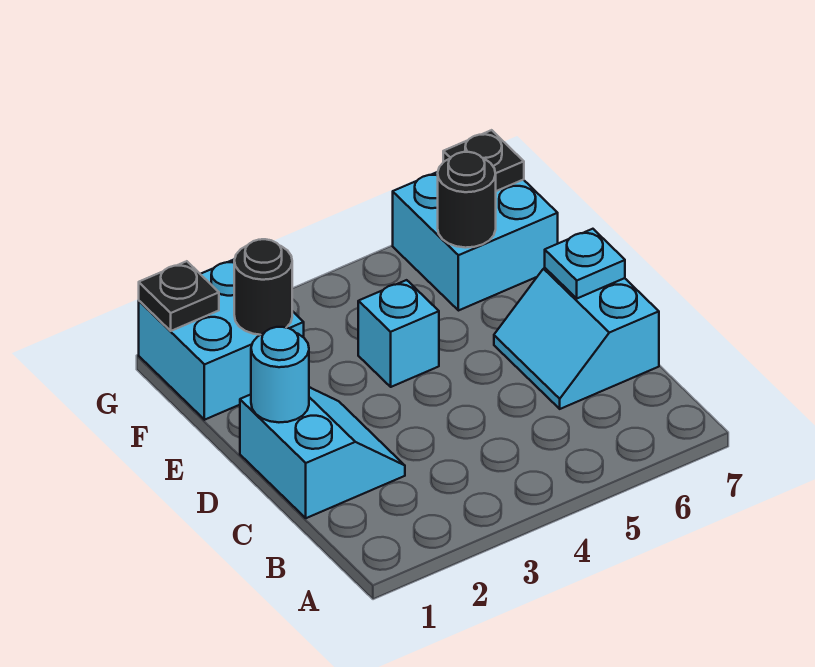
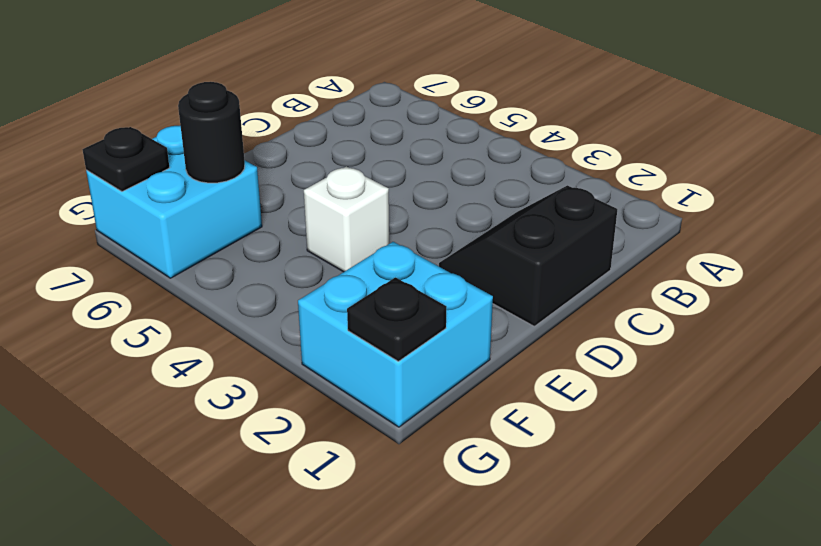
black slope C1:D2 level 1 top 1 -> cyan slope C1:D2 level 1 top 1
white brick E4 level 1 -> cyan brick E4 level 1
none -> cyan slope C6:D7 level 1 top 7
none -> cyan round brick D1 level 2

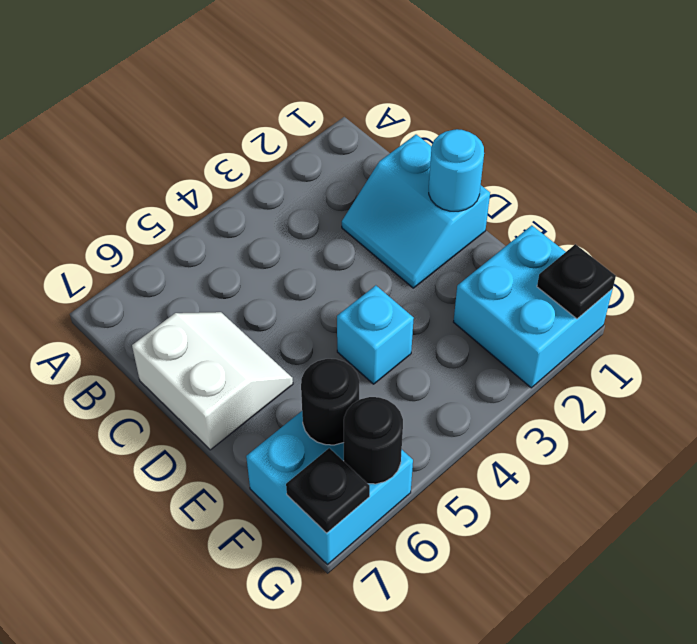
white slope C6:D7 level 1 top 7 -> cyan slope C6:D7 level 1 top 7
black round brick G6 level 2 -> black round brick F2 level 2
none -> cyan plate D7 level 2

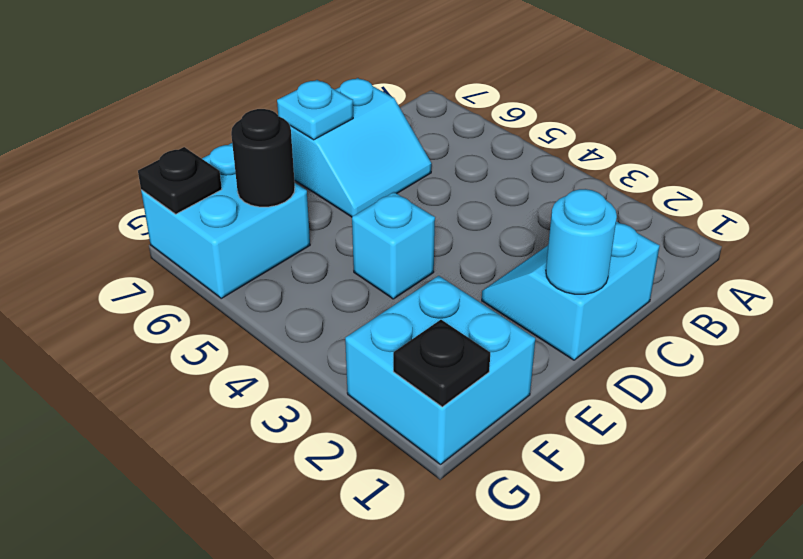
none -> black round brick F2 level 2

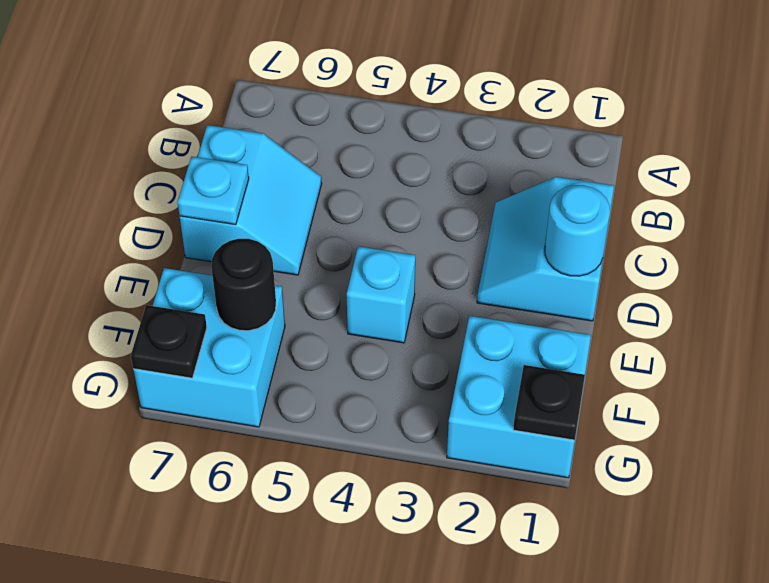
none -> black round brick F2 level 2

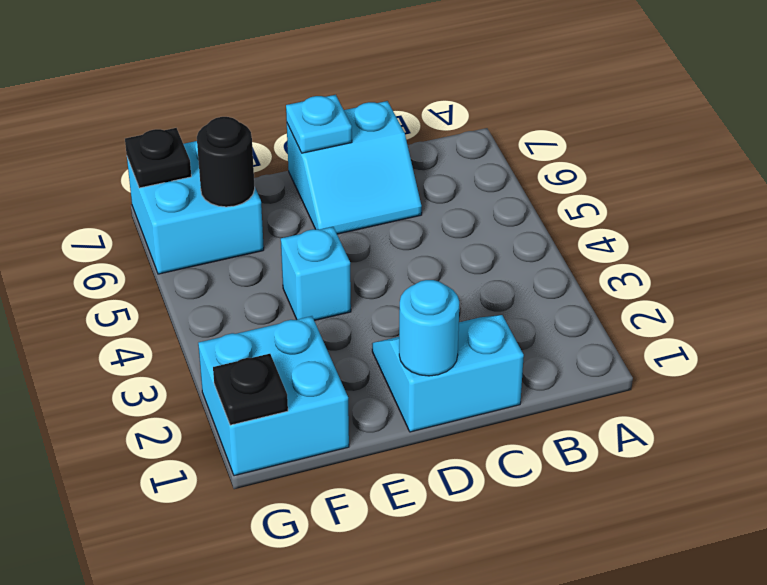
none -> black round brick F2 level 2

